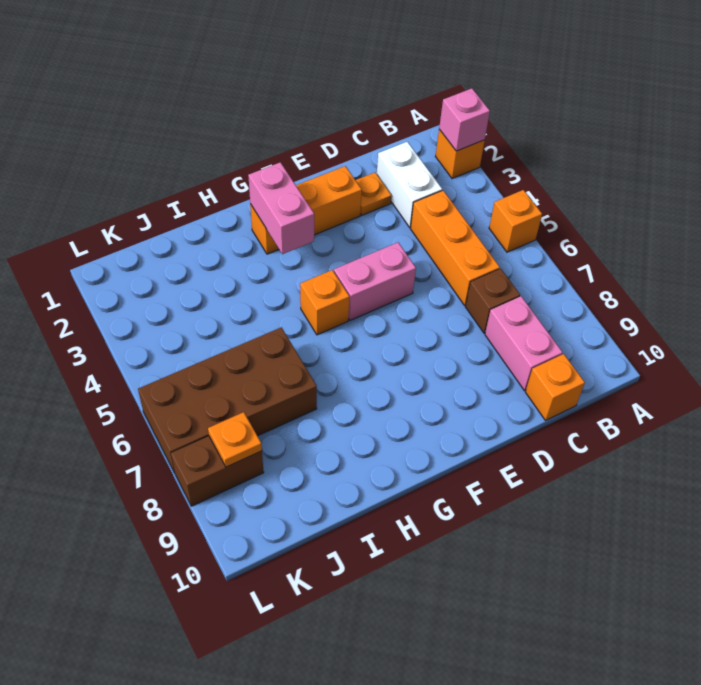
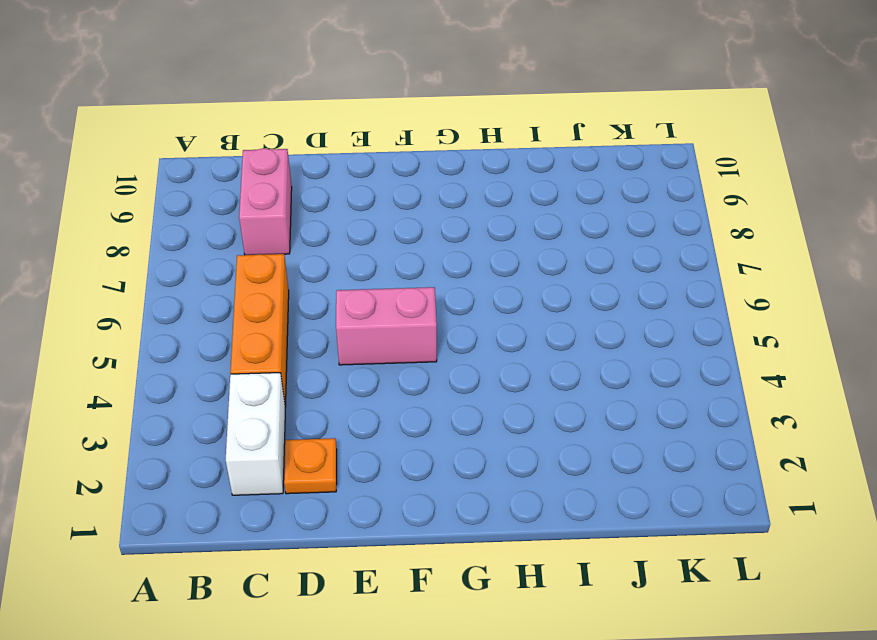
none -> orange brick A2 level 1
none -> orange brick A5 level 1
none -> brown brick C7 level 1

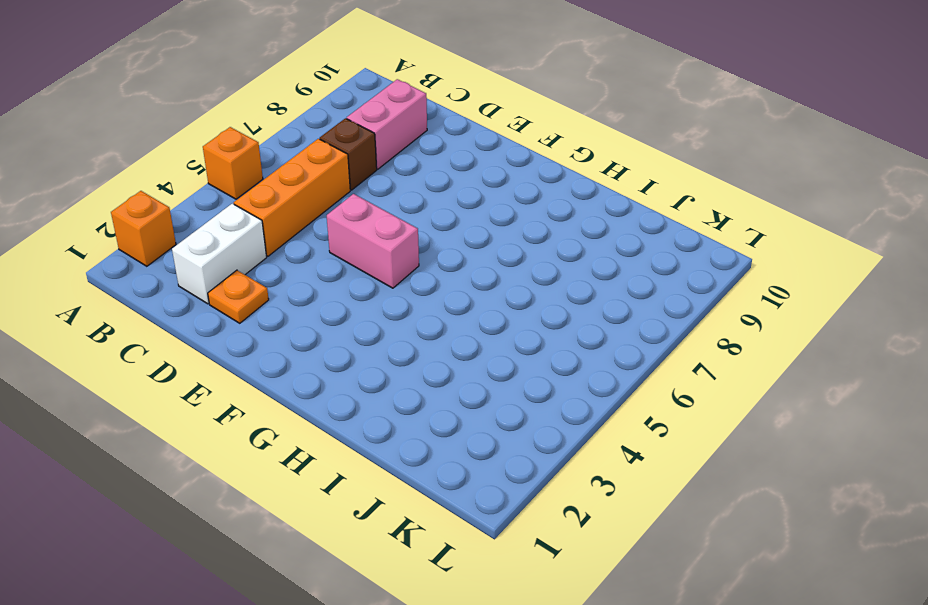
none -> orange brick C10 level 1
none -> orange brick E2:G2 level 1
none -> orange brick G5 level 1

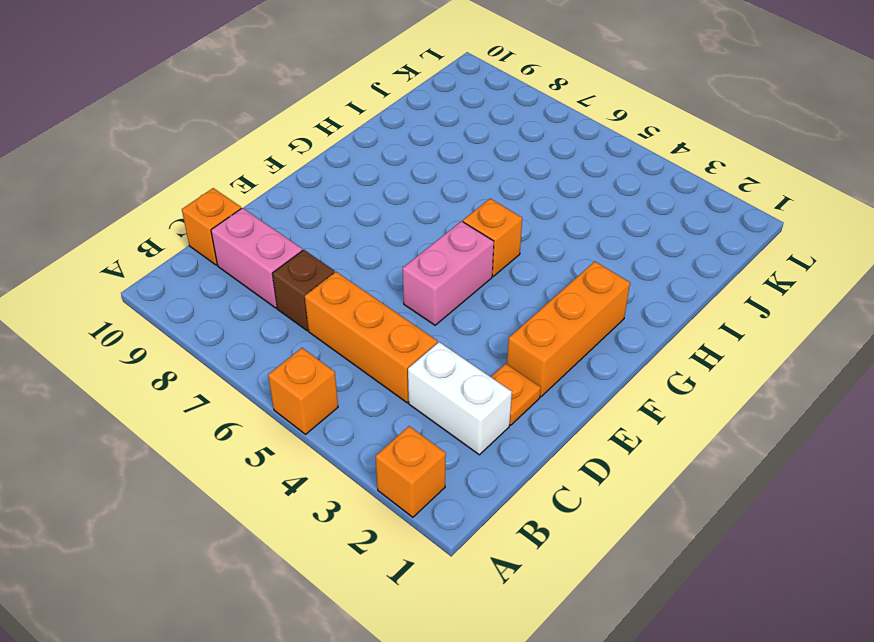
none -> brown brick I6:L7 level 1
none -> brown brick K8:L8 level 1
none -> pink brick A2 level 2

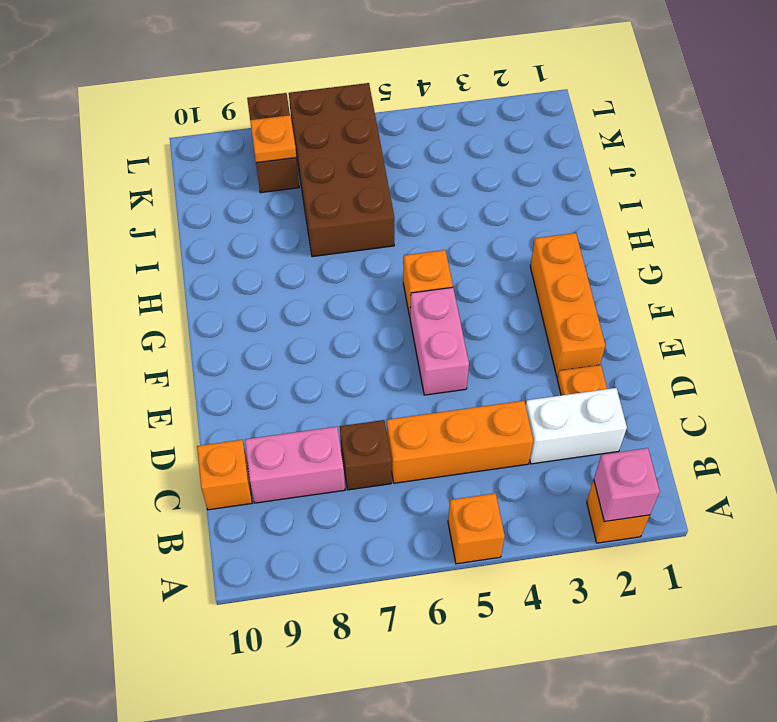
none -> pink brick G2:G3 level 2

